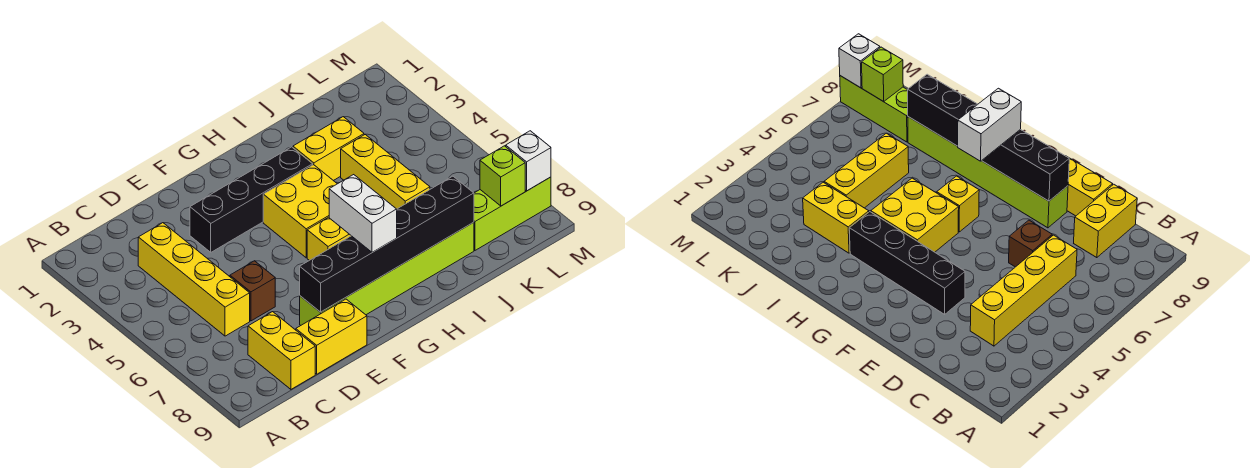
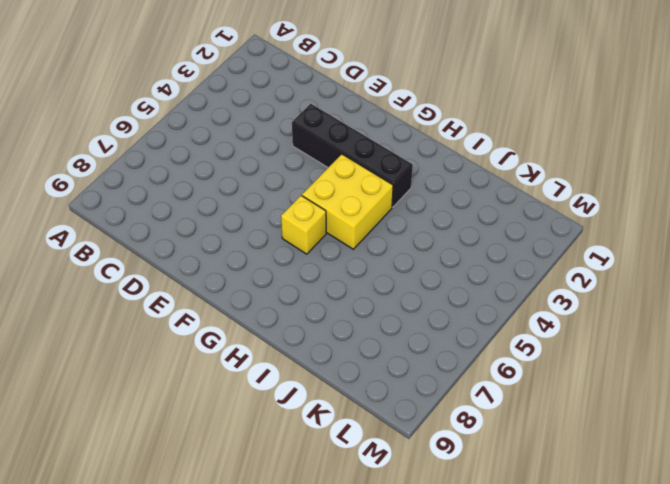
none -> yellow brick C3:C6 level 1
none -> yellow brick C8:C9 level 1
none -> brown brick D6 level 1

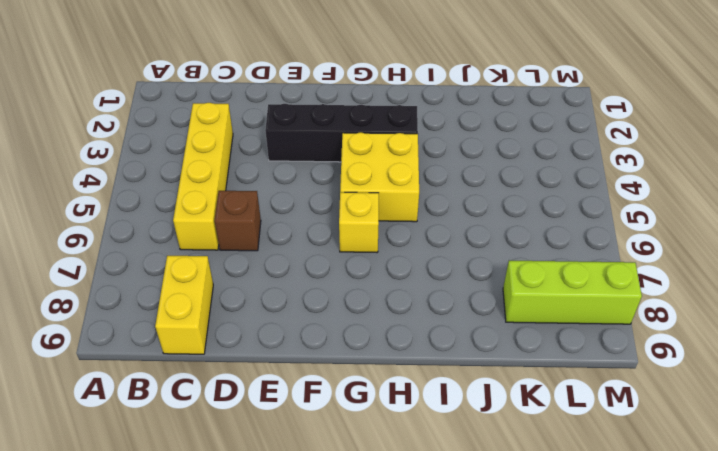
none -> yellow brick D9:E9 level 1
none -> lime brick E8:J8 level 1
none -> yellow brick I3:J3 level 1

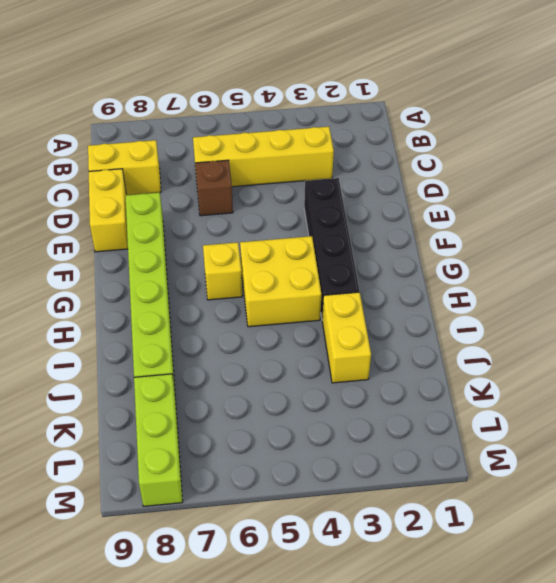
none -> yellow brick J4:J6 level 1
none -> black brick E8:J8 level 2
none -> lime brick L8 level 2

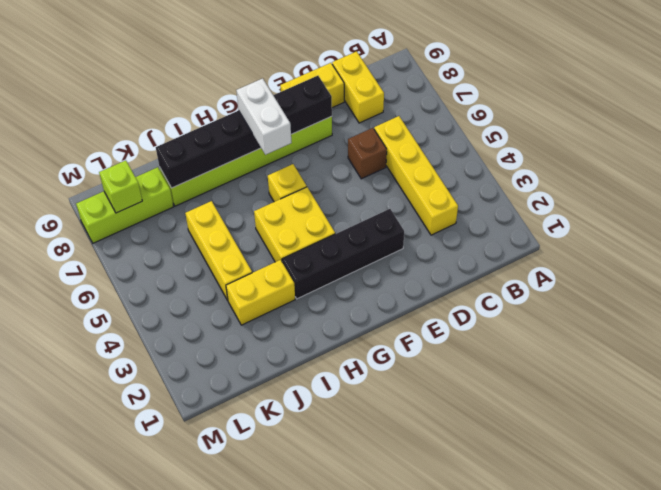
none -> white brick M8 level 2

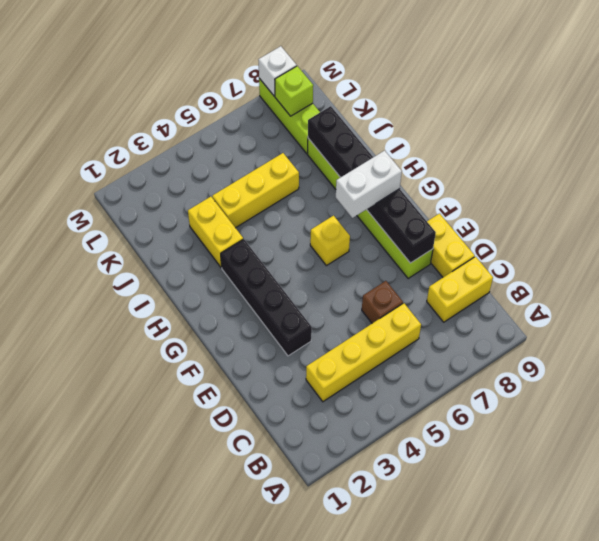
none -> yellow brick G4:H5 level 1

